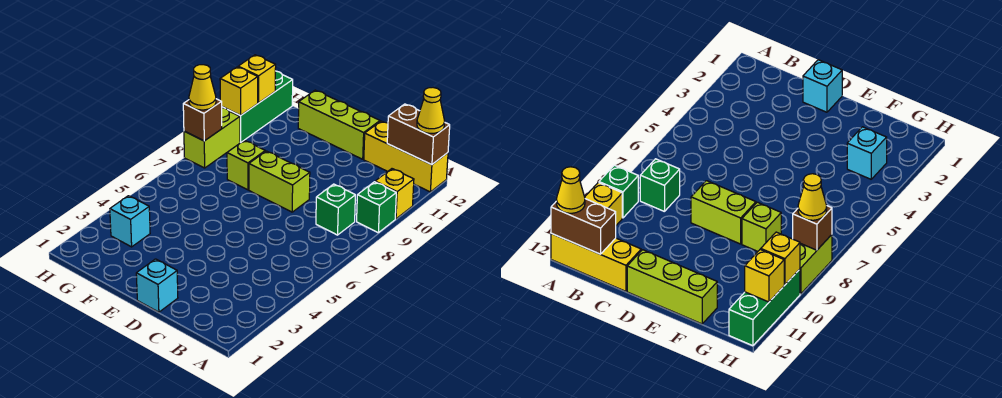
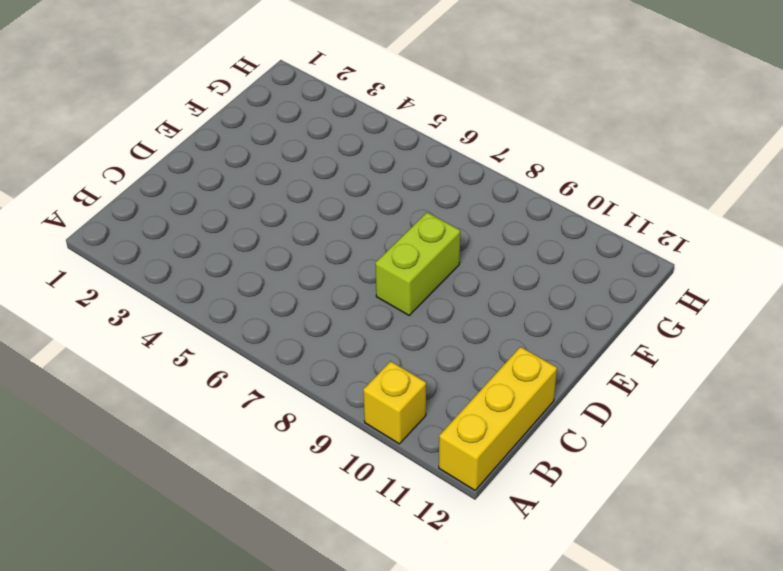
none -> green brick A9 level 1
none -> green brick B8 level 1
none -> cyan brick D1 level 1

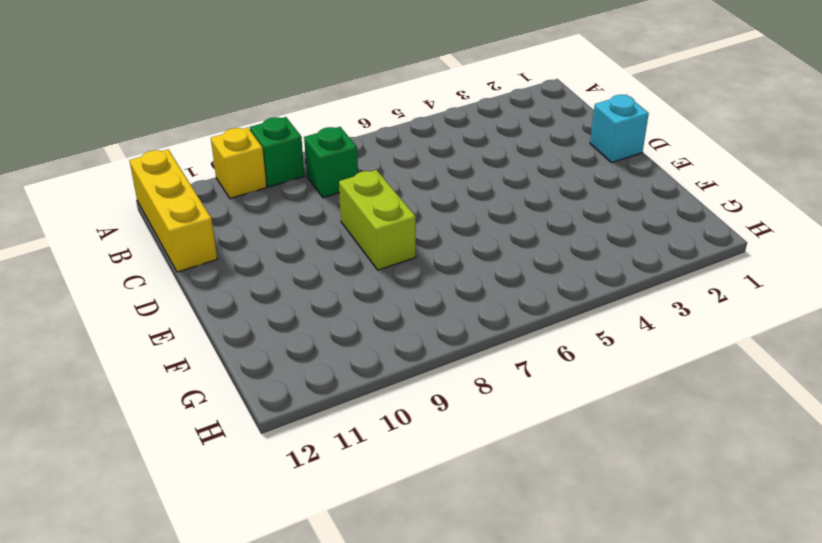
none -> lime brick D12:F12 level 1
none -> lime brick F8 level 1
none -> cyan brick G3 level 1

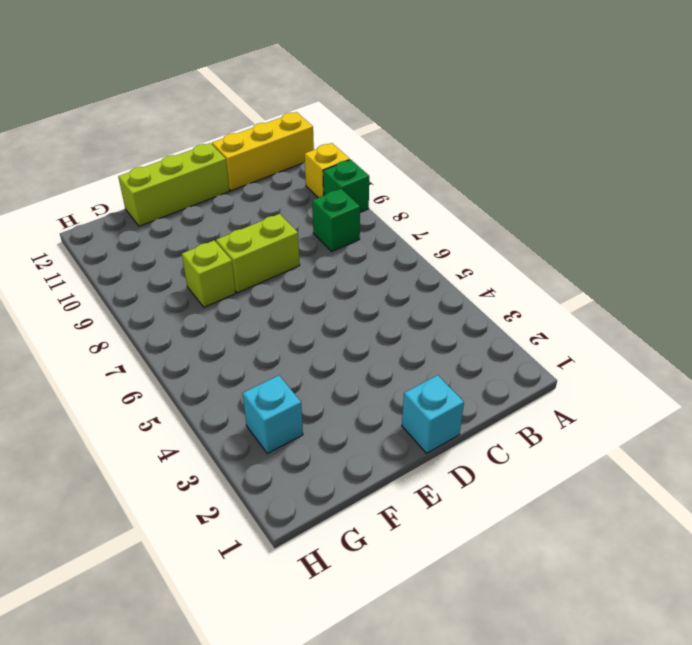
none -> lime brick H8:H9 level 1
none -> green brick H10:H12 level 1
none -> brown brick A12:B12 level 2

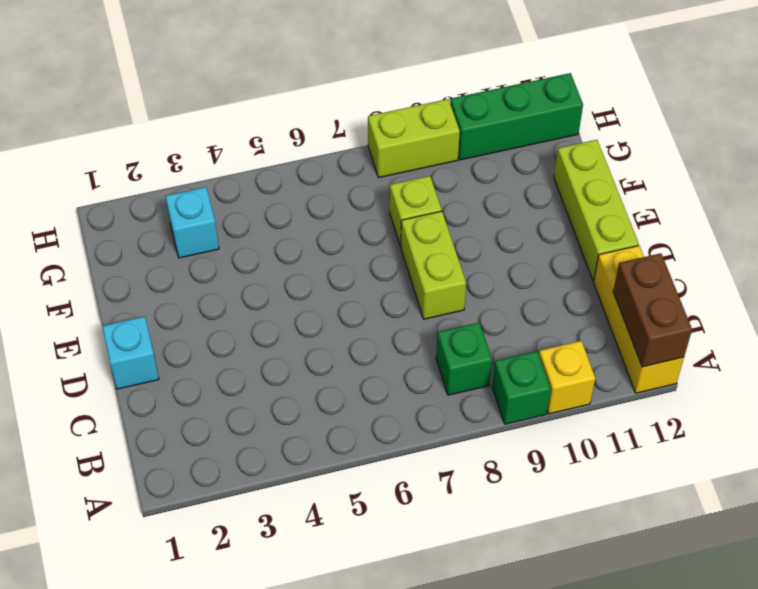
none -> brown brick H8 level 2
none -> yellow brick H10 level 2
none -> yellow brick H11 level 2

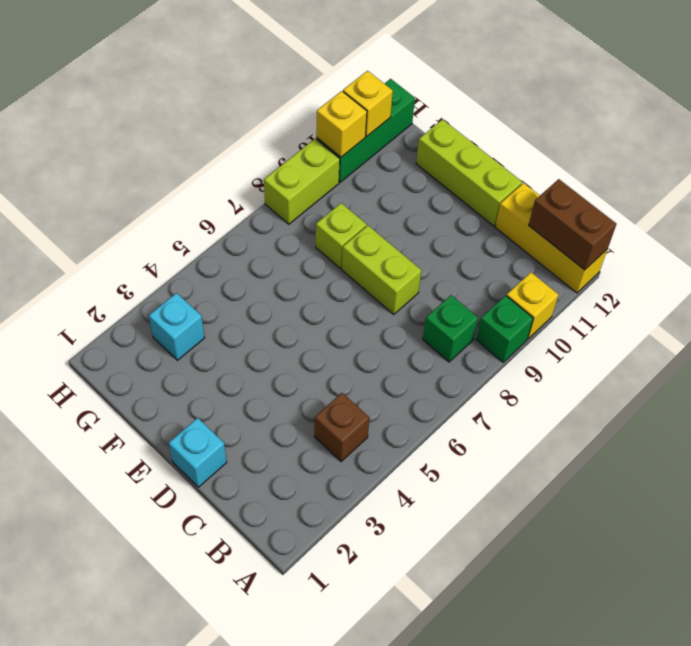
brown brick B4 level 1 -> brown brick H8 level 2
none -> yellow cone A12 level 3
none -> yellow cone H8 level 3

